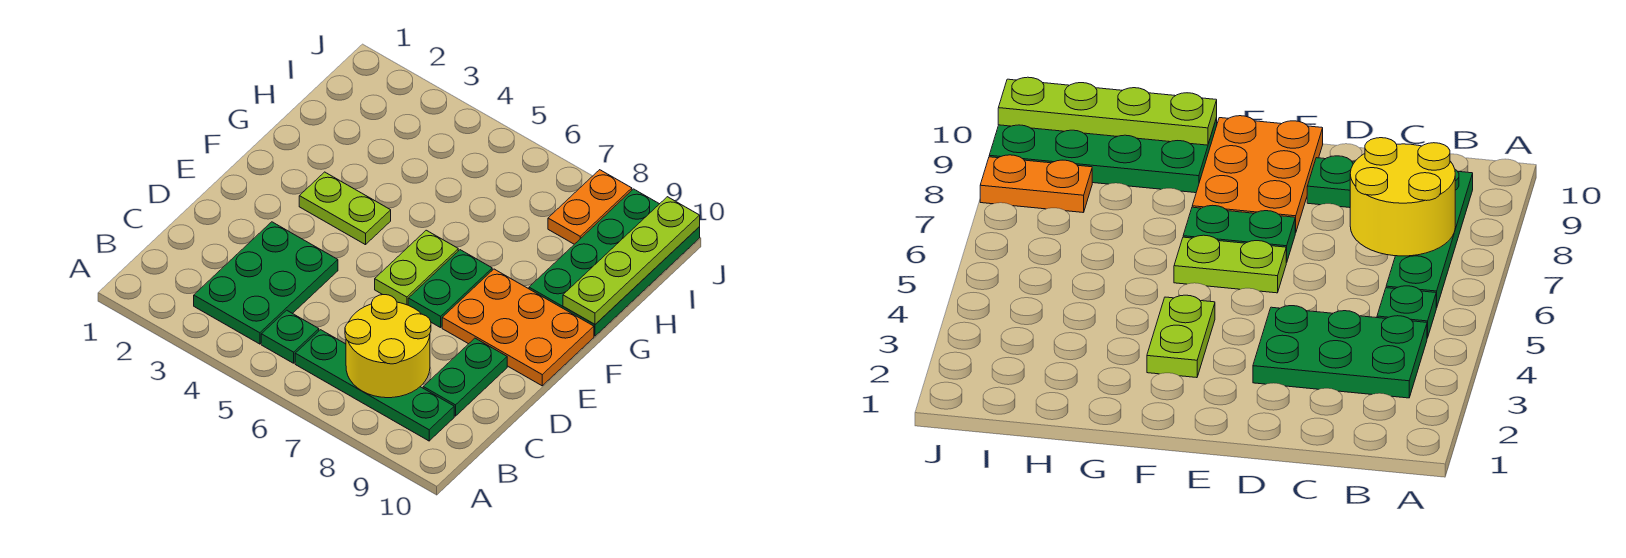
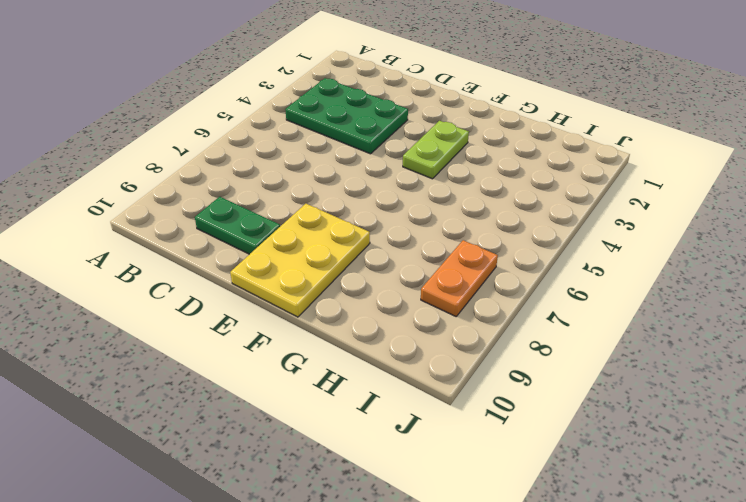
yellow plate E8:F10 level 1 -> orange plate E8:F10 level 1
orange plate I7:I8 level 1 -> orange plate I8:J8 level 1
none -> green plate B5 level 1
none -> green plate B6:B9 level 1
none -> lime plate E6:F6 level 1

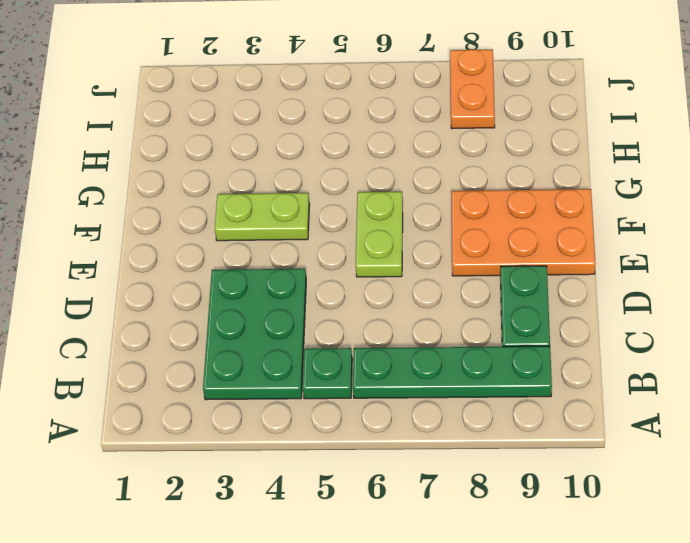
none -> green plate E7:F7 level 1
none -> green plate G9:J10 level 1
none -> yellow round brick B7:C8 level 2

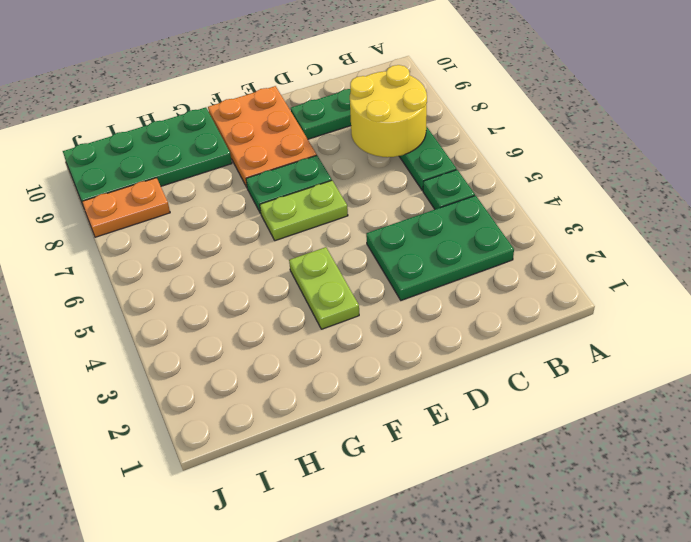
none -> lime plate G10:J10 level 2

